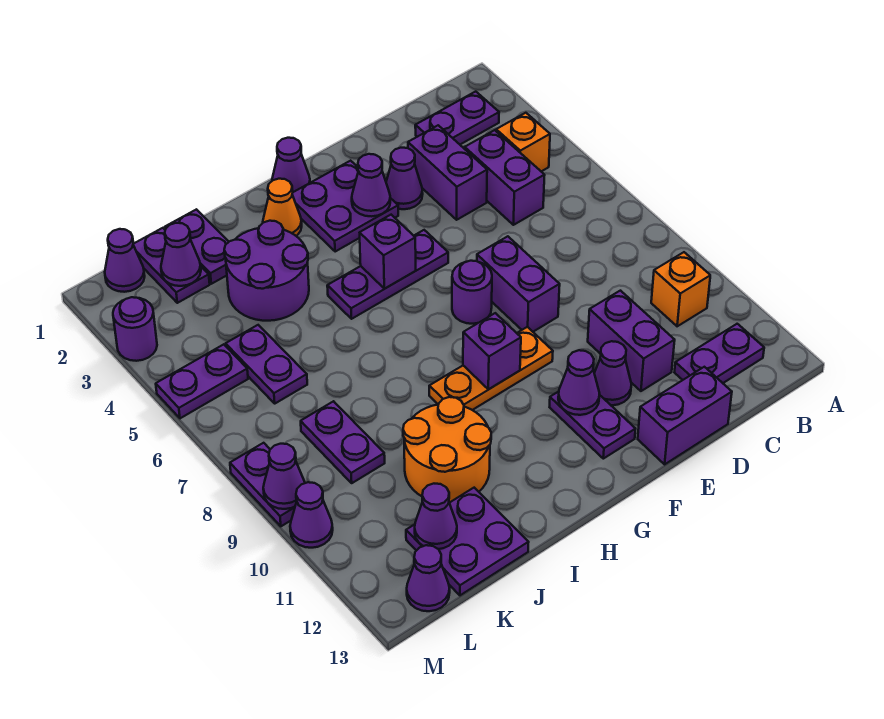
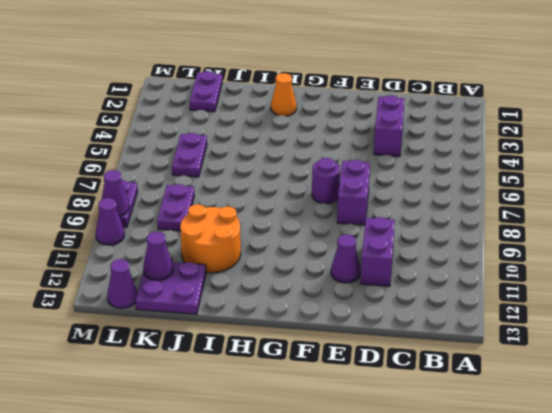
none -> purple plate B2:C2 level 1
none -> orange brick B4 level 1
none -> orange brick B10 level 1
none -> purple plate B12:C12 level 1

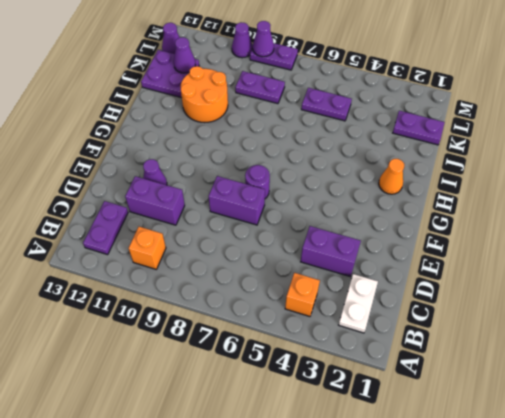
white plate B2:C2 level 1 -> purple plate B2:C2 level 1
none -> purple brick C4:C5 level 1
none -> purple brick D13:E13 level 1
none -> purple cone E3 level 1
none -> purple plate F2:G3 level 1

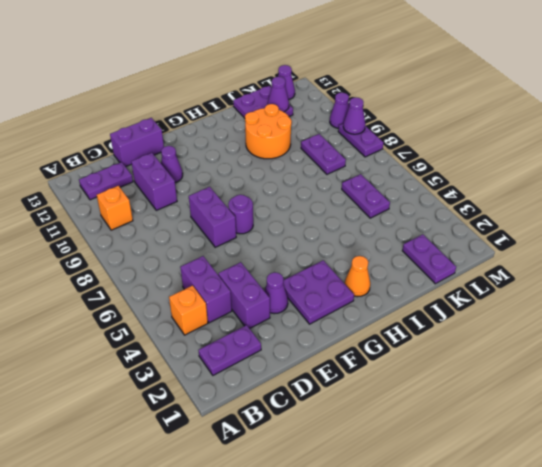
none -> purple plate F5:H5 level 1
none -> orange plate F9:H9 level 1
none -> purple plate F11:F12 level 1
none -> purple cone G1 level 1

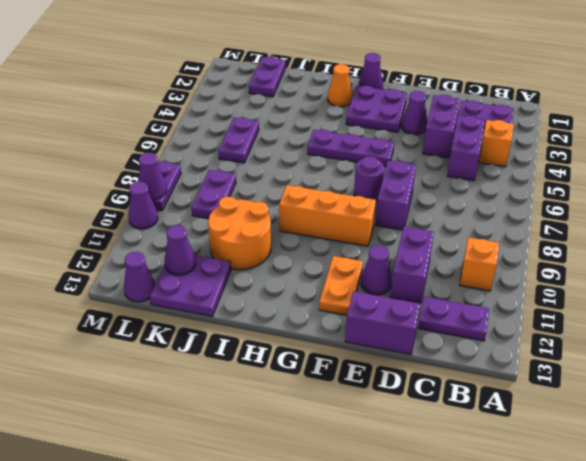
orange brick F9:H9 level 1 -> orange plate F9:H9 level 1
orange plate F11:F12 level 1 -> purple plate F11:F12 level 1
none -> purple round brick I3:J4 level 1
none -> purple plate J1:J2 level 1
none -> purple cone L1 level 1
none -> purple plate L5:M5 level 1

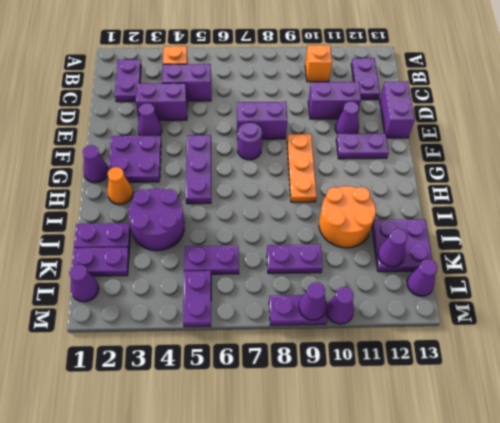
none -> purple round brick M3 level 1
none -> purple cone F3 level 2
none -> purple cone F11 level 2
none -> purple brick G5 level 2

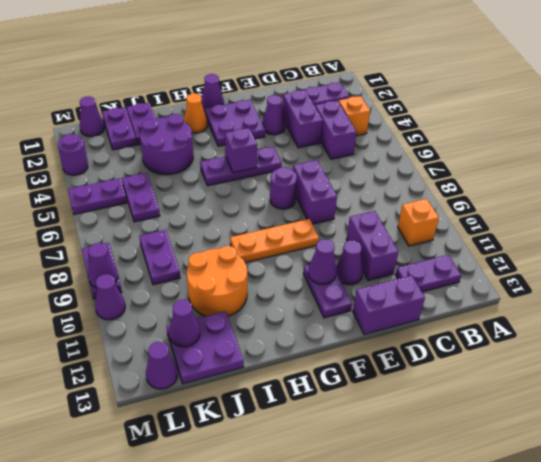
none -> purple cone F3 level 2
none -> purple brick G9 level 2
none -> purple cone K2 level 2

